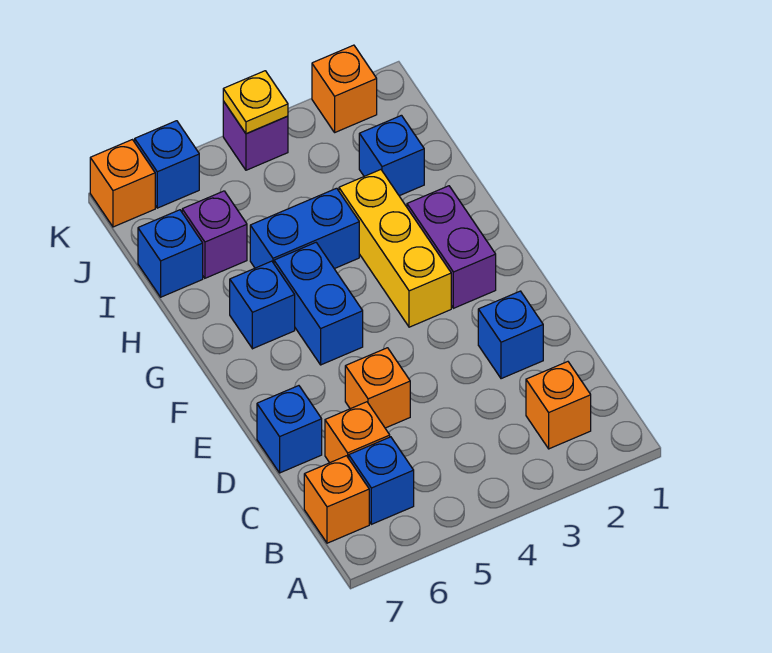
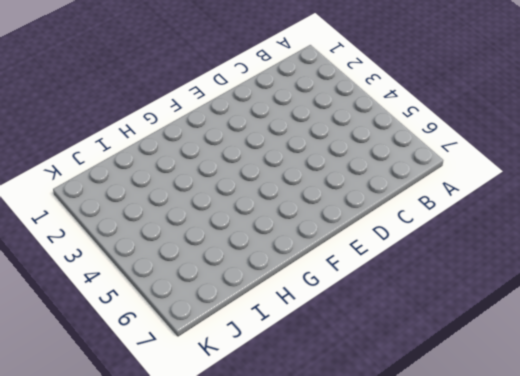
none -> orange brick B2 level 1
none -> blue brick B6 level 1
none -> orange brick B7 level 1

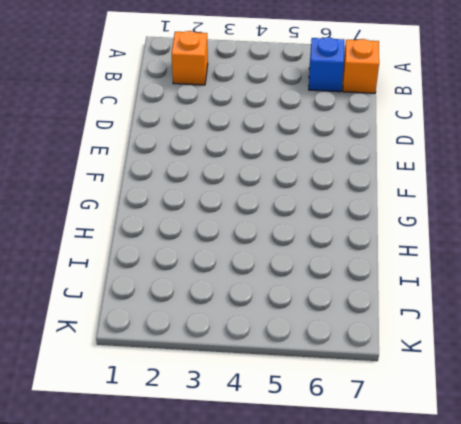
none -> orange brick C6 level 1
none -> blue brick D2 level 1
none -> orange brick D5 level 1

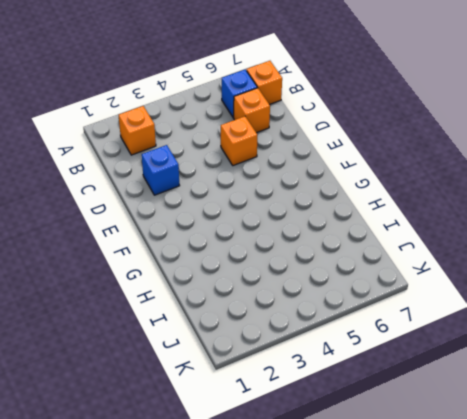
none -> blue brick D7 level 1
none -> purple brick F2:G2 level 1
none -> yellow brick F3:H3 level 1

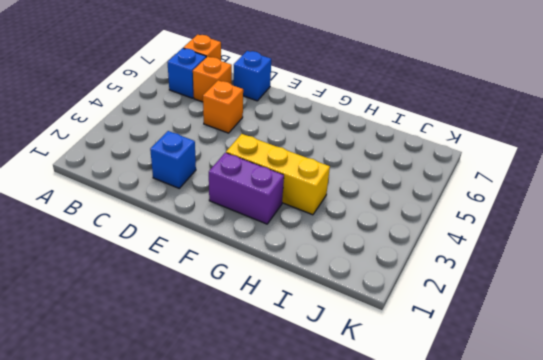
none -> orange brick B2 level 1
none -> blue brick F5:G5 level 1
none -> blue brick G6 level 1

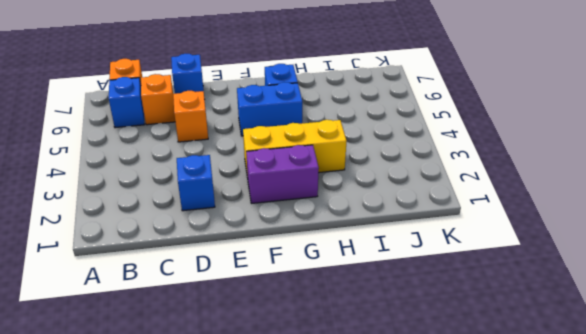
none -> orange brick B2 level 1
none -> blue brick H4:H5 level 1
none -> blue brick I2 level 1

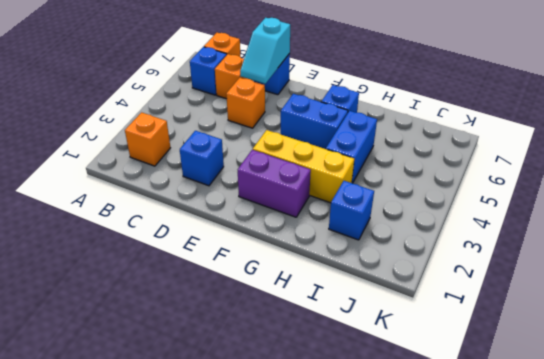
cyan slope D6:D7 level 2 top 7 -> none
none -> purple brick I6 level 1
none -> blue brick I7 level 1
none -> orange brick K2 level 1

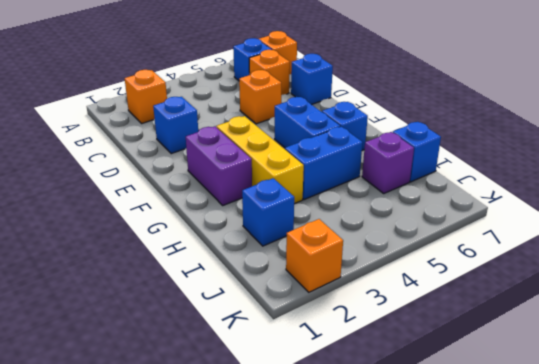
none -> purple brick K4 level 1
none -> blue brick K6 level 1
none -> orange brick K7 level 1

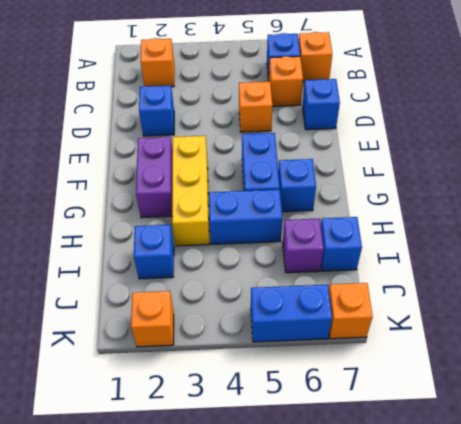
blue brick K5:K6 level 1 -> blue brick K6 level 1
none -> purple brick K4 level 1
none -> yellow plate K4 level 2

